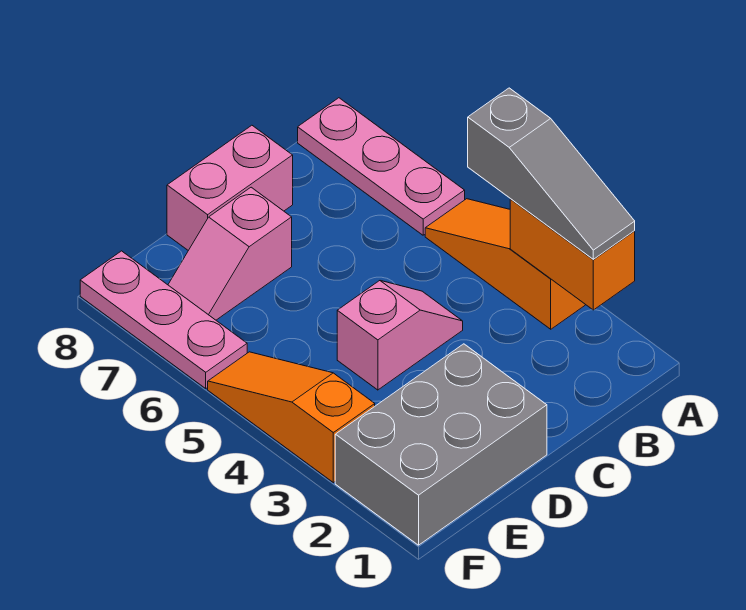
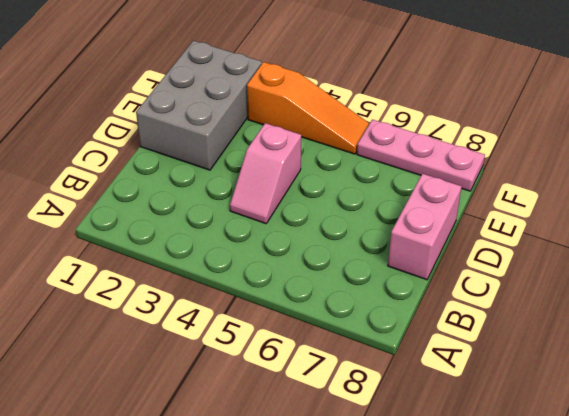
none -> orange slope A3:A5 level 1 top 3
none -> pink plate A6:A8 level 1

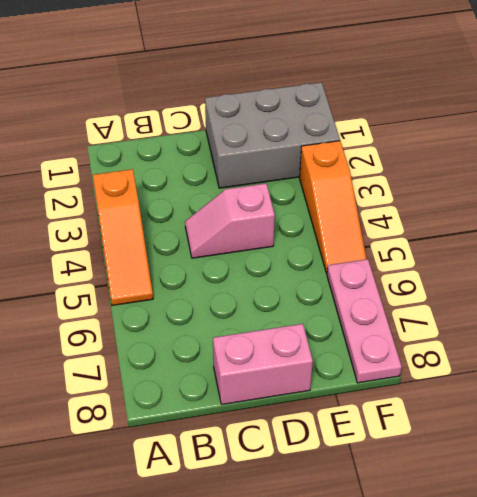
none -> pink plate A6:A8 level 1
none -> pink slope D7:E7 level 1 top D

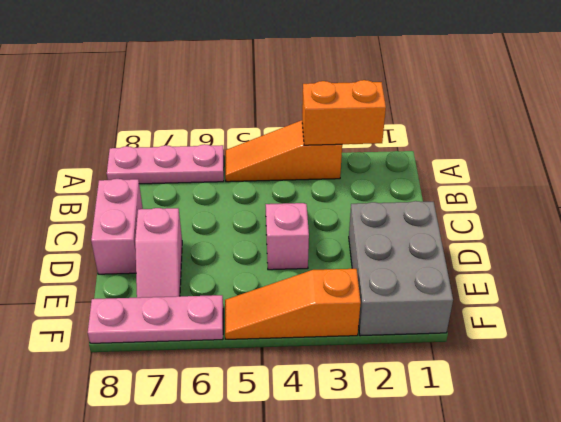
none -> grey slope A2:A4 level 3 top 4

